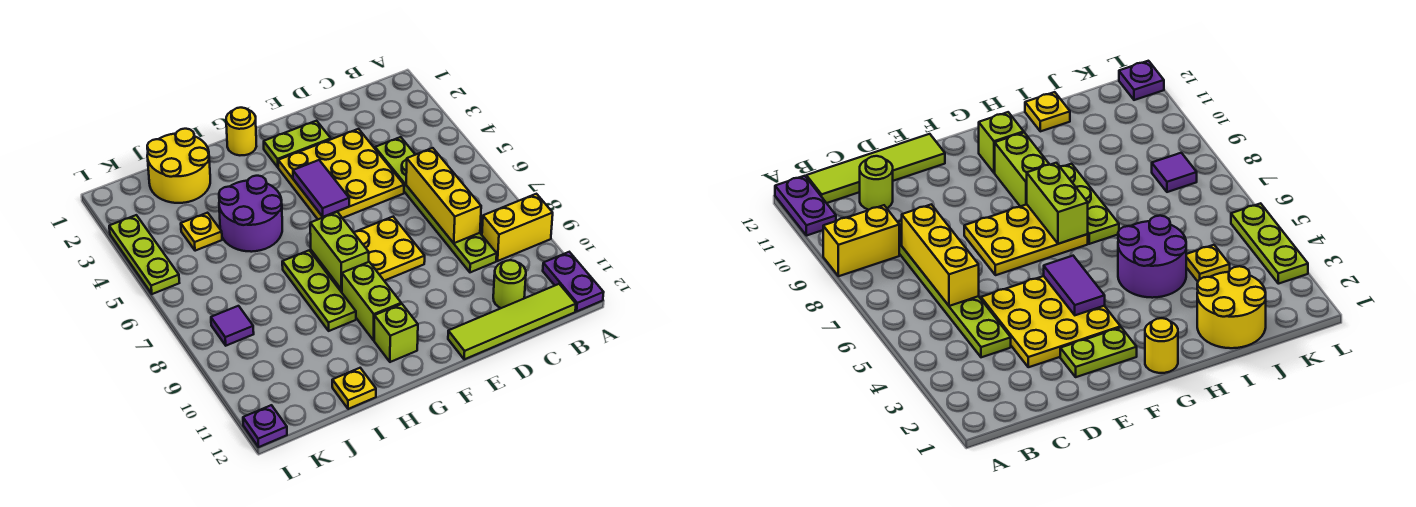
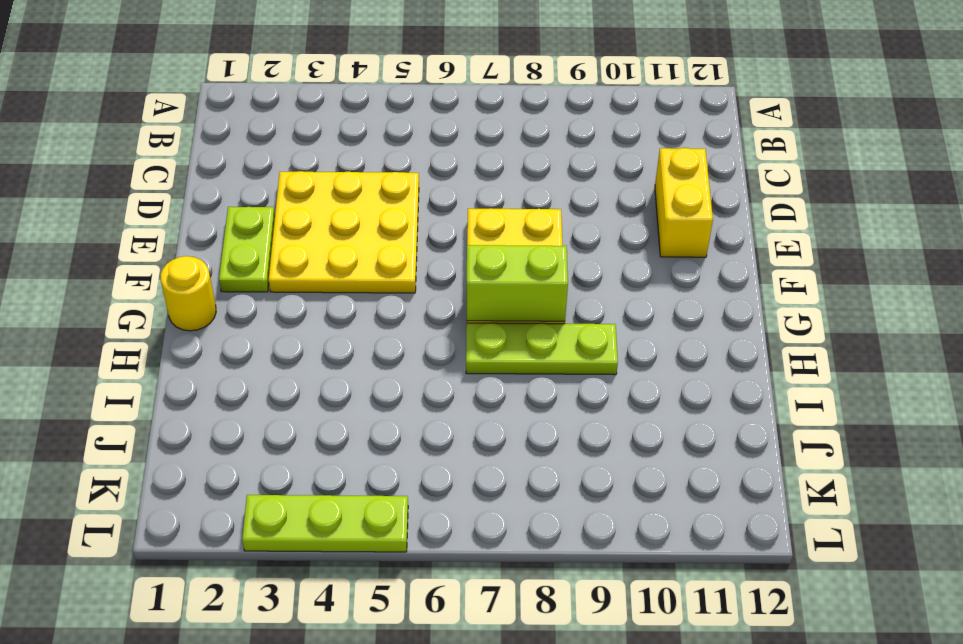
yellow brick D11:E11 level 1 -> yellow brick A9:B9 level 1
none -> purple plate A11:A12 level 1
none -> lime tile B12:E12 level 1
none -> lime plate C4:C9 level 1

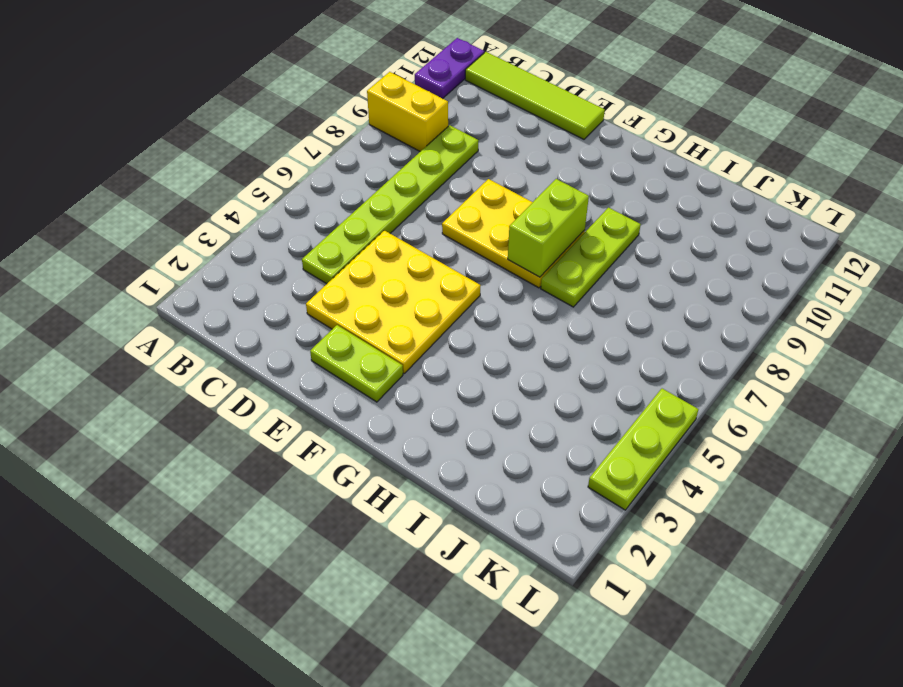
none -> lime round brick C11 level 1
none -> yellow round brick G1 level 1
none -> lime brick G9:G10 level 1

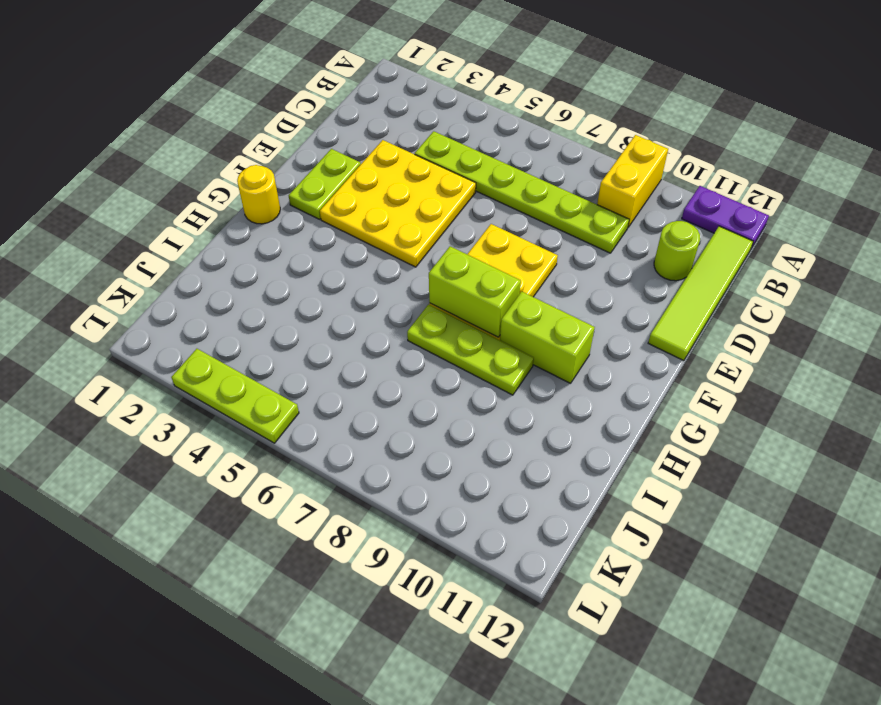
none -> lime brick G11 level 1
none -> purple round brick H4:I5 level 1
none -> yellow round brick I1:J2 level 1

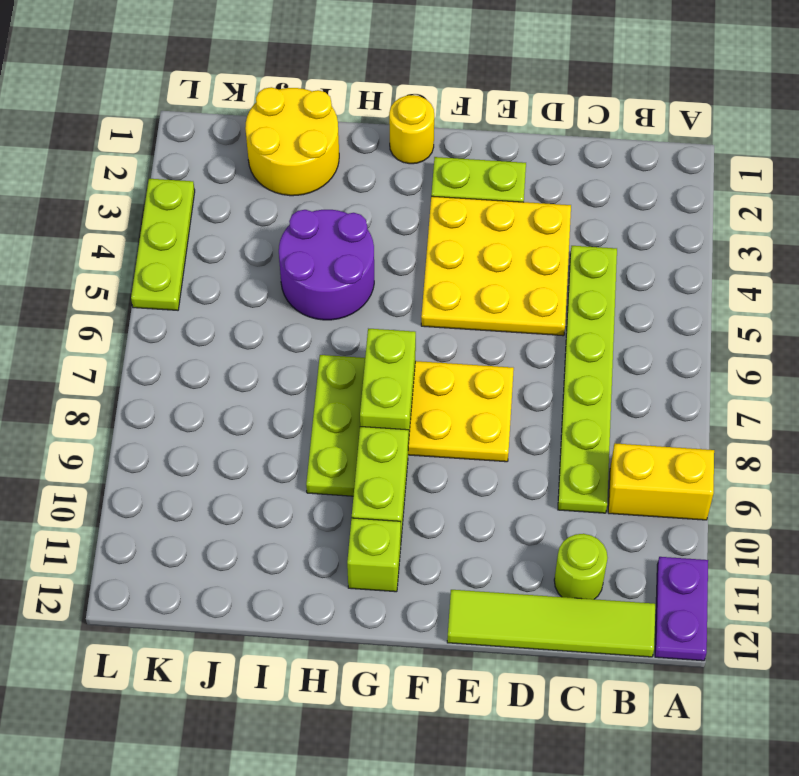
none -> yellow plate I12 level 1
none -> yellow plate J4 level 1
none -> purple tile K8 level 1

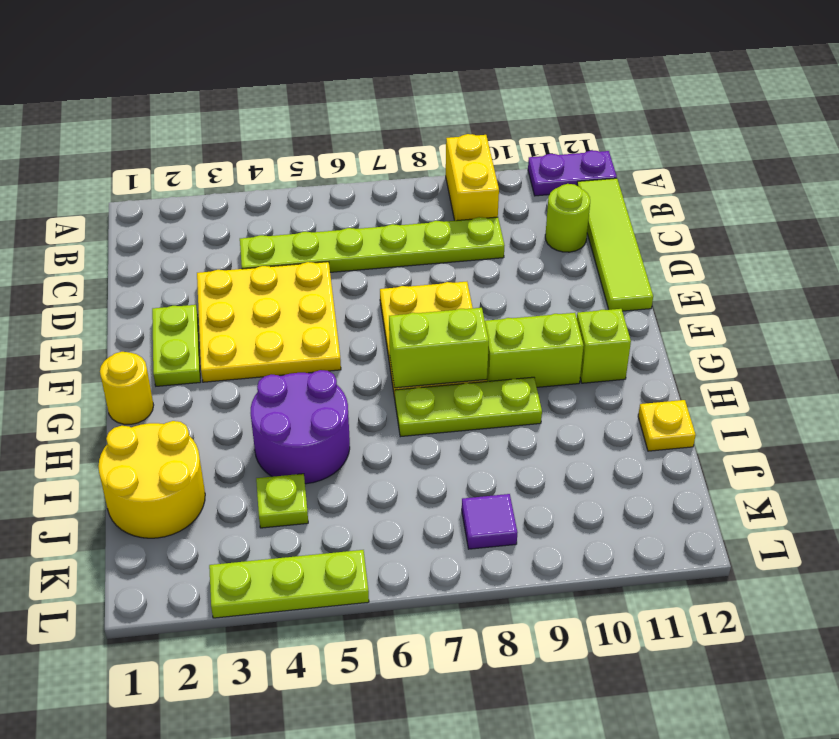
lime plate J4 level 1 -> yellow plate J4 level 1
none -> purple plate L12 level 1
none -> yellow brick C6:C8 level 2
none -> purple tile F4:F5 level 2

